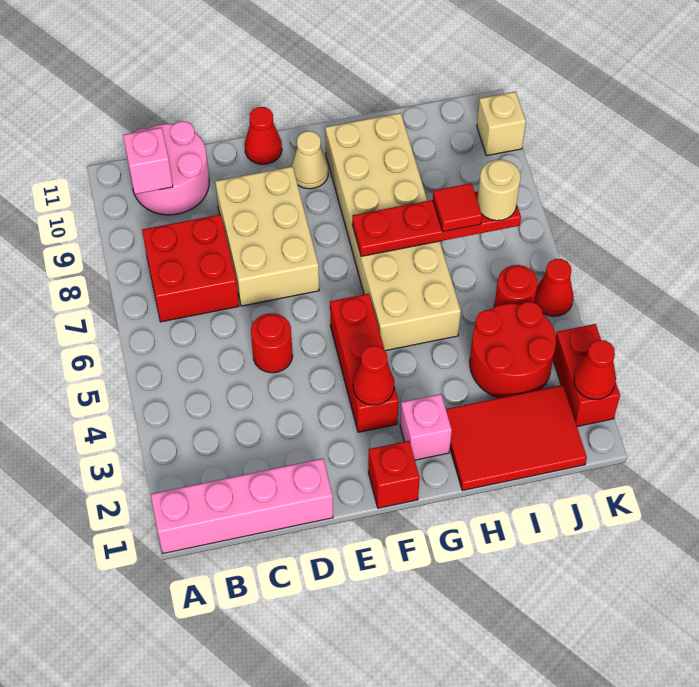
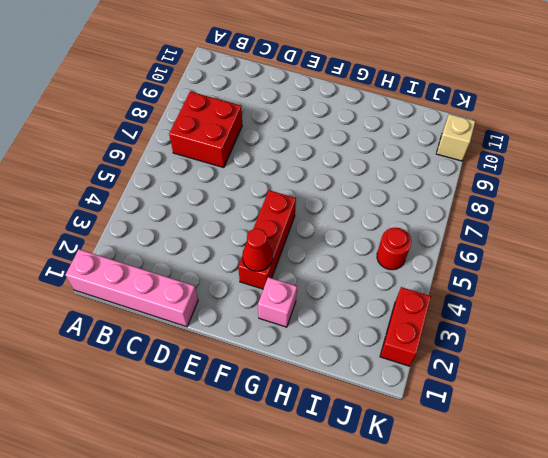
none -> pink round brick B10:C11 level 1
none -> red round brick D5 level 1
none -> tan brick D7:E9 level 1

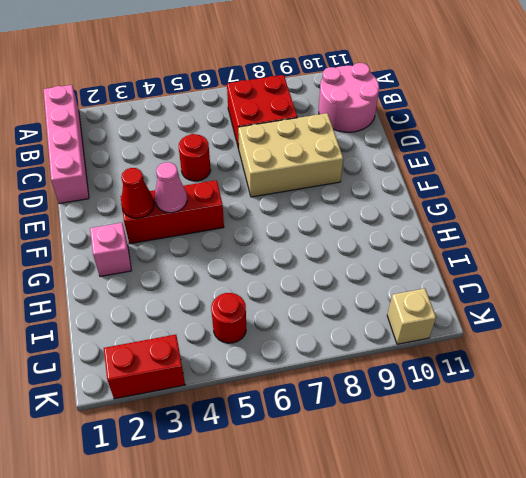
pink cone F4 level 2 -> none
none -> red cone E11 level 1
none -> red brick F1 level 1
none -> tan cone F10 level 1

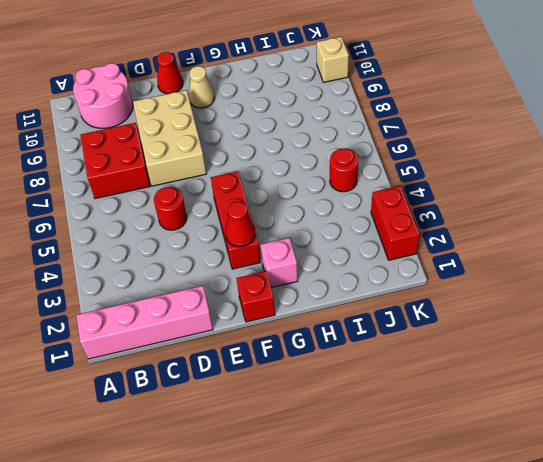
none -> tan brick G5:H10 level 1
none -> red tile H1:J2 level 1
none -> red round brick I3:J4 level 1

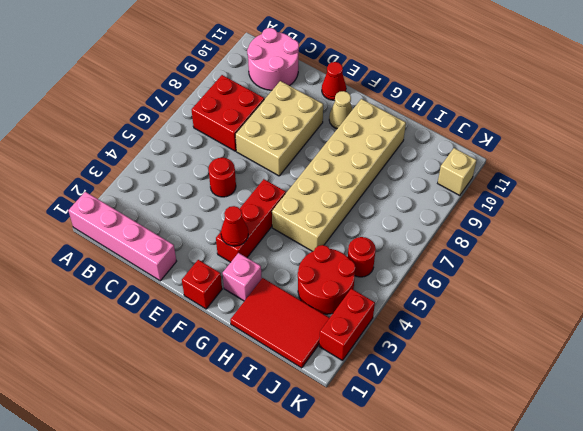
none -> red cone K5 level 1
none -> pink brick B10 level 2
none -> red plate G7:J7 level 2

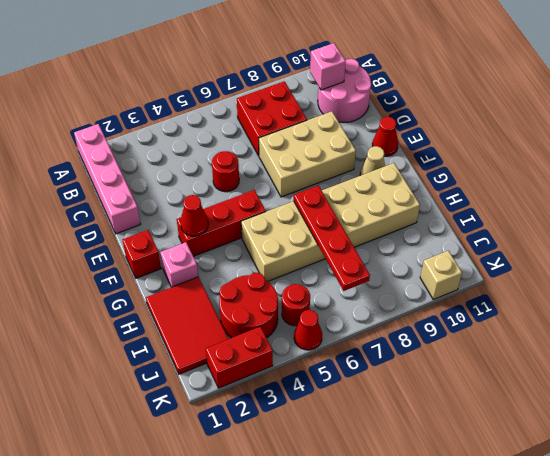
none -> red cone K2 level 2
none -> red tile I7 level 3
none -> tan round brick J7 level 3

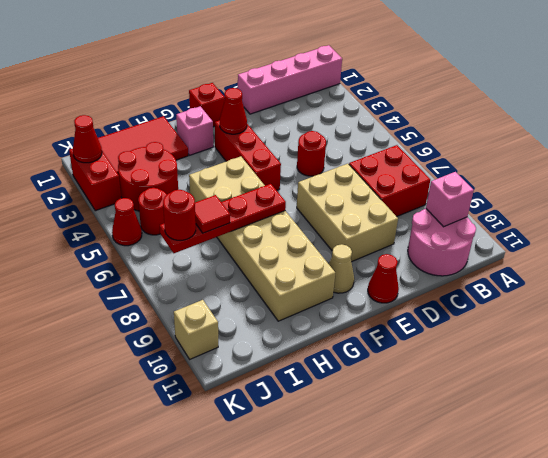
red round brick J7 level 3 -> tan round brick J7 level 3

